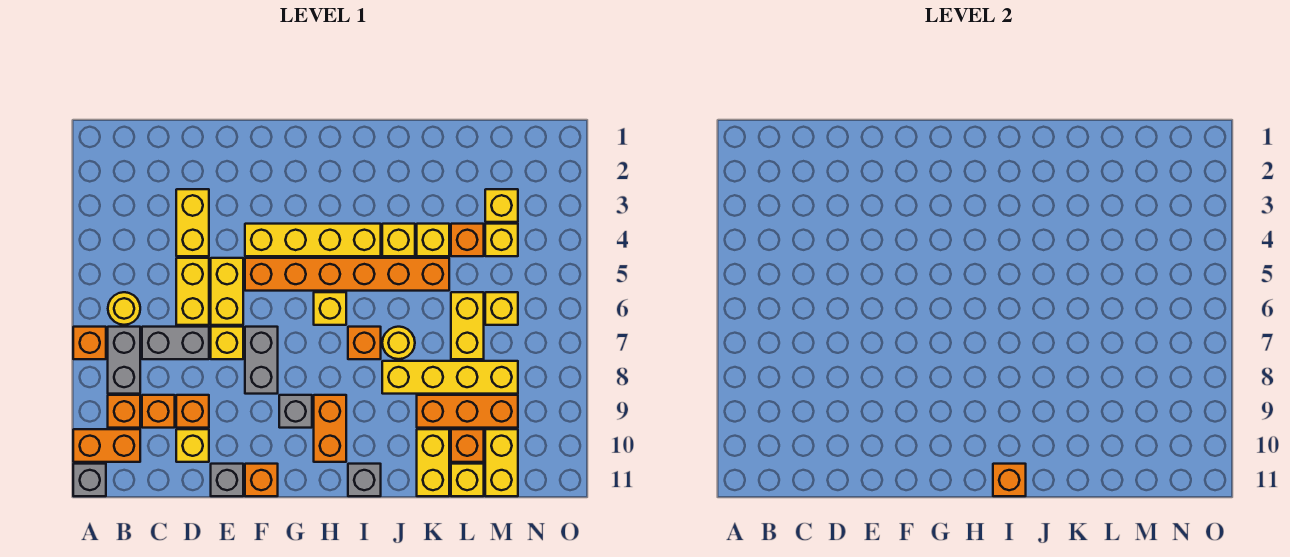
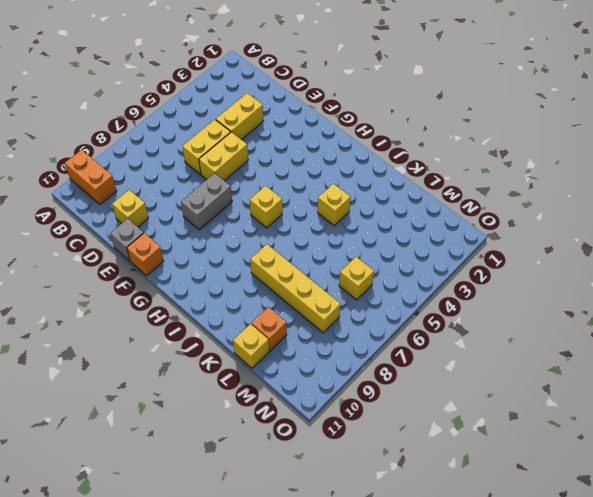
none -> orange brick A7 level 1
none -> grey brick A11 level 1
none -> yellow round brick B6 level 1
none -> grey brick B7:B8 level 1

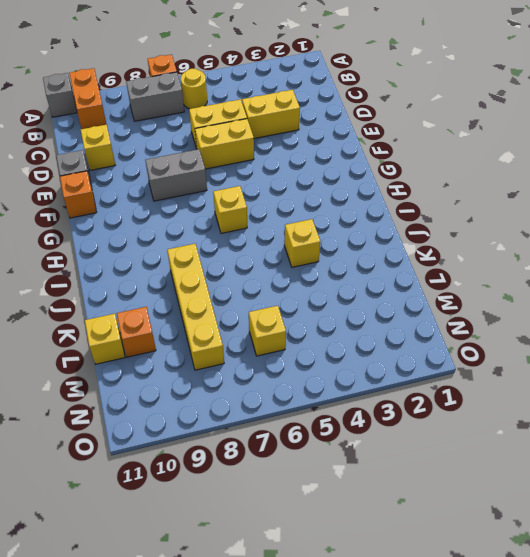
none -> orange brick B9 level 1
none -> grey brick C7:D7 level 1
none -> orange brick C9 level 1
none -> orange brick D9 level 1

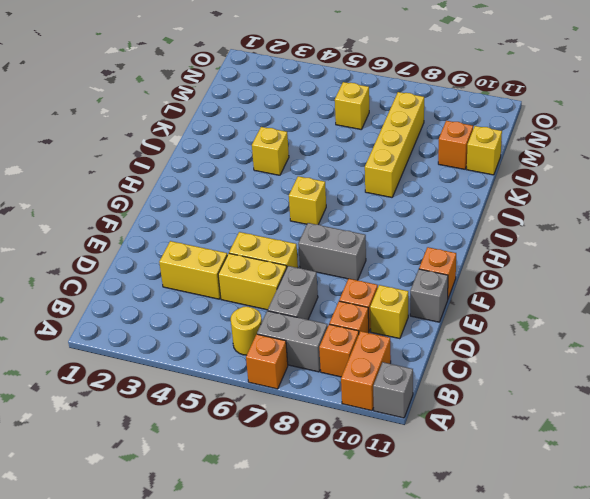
none -> yellow brick E7 level 1
none -> yellow brick F4:I4 level 1
none -> orange brick F5:K5 level 1
none -> grey brick G9 level 1

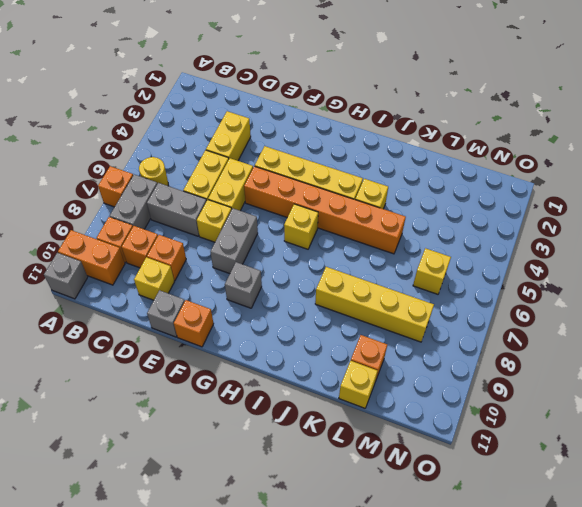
none -> orange brick H9:H10 level 1
none -> orange brick I7 level 1
none -> grey brick I11 level 1
none -> yellow round brick J7 level 1

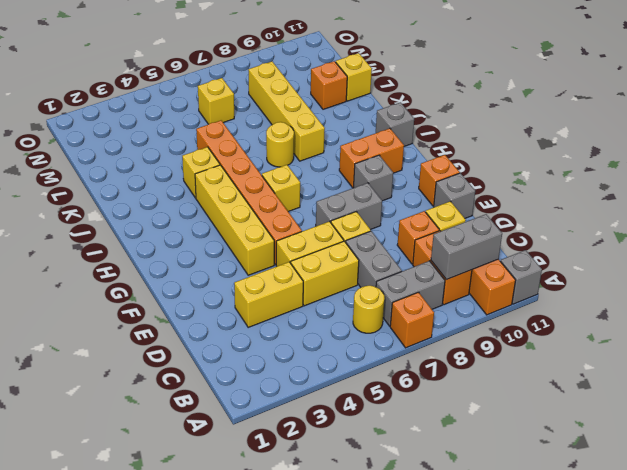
grey brick B9:B10 level 2 -> none
none -> orange brick I7 level 1
none -> yellow brick K4 level 1
none -> orange brick K9:M9 level 1
none -> yellow brick K10:K11 level 1

